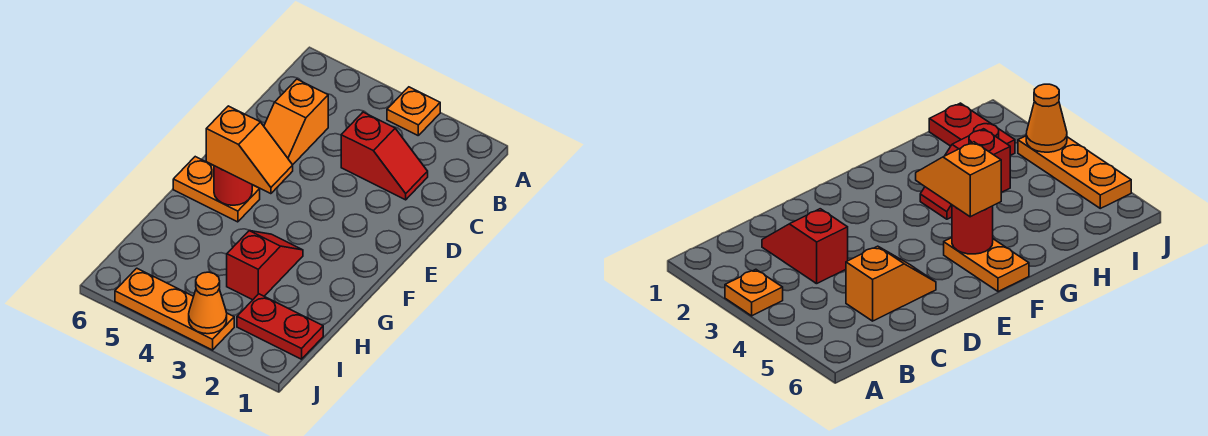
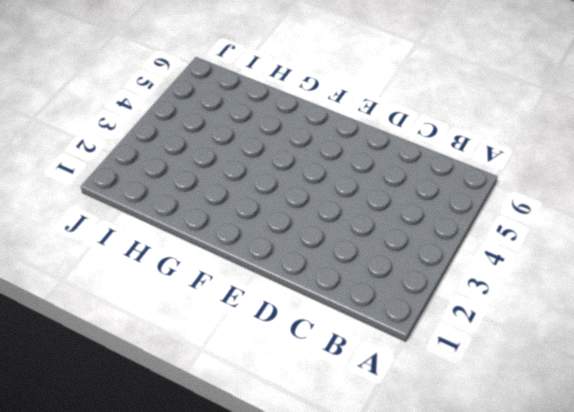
none -> orange plate A3 level 1
none -> red slope C2:C3 level 1 top 3

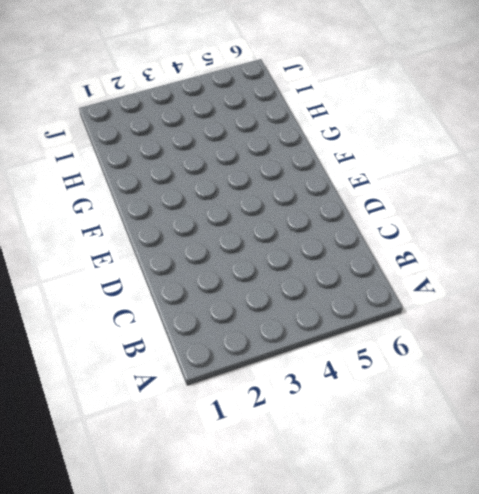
none -> orange plate A3 level 1
none -> red slope C2:C3 level 1 top 3

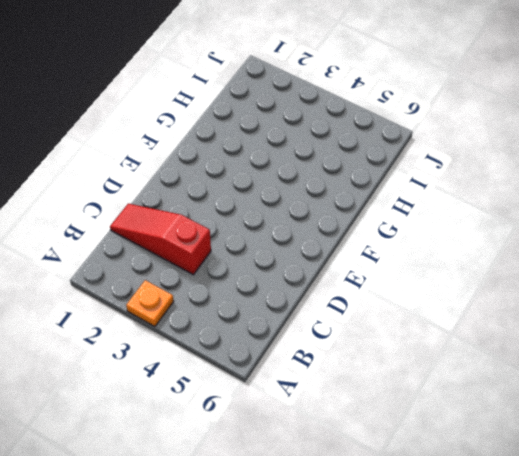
red slope C1:C3 level 1 top 3 -> red slope C2:C3 level 1 top 3
none -> orange slope C5:D5 level 1 top C
none -> orange plate F5:F6 level 1

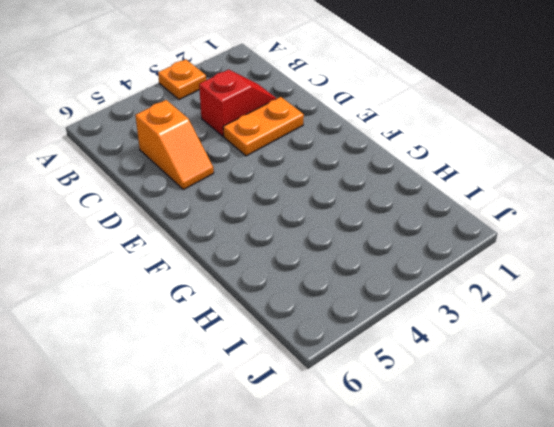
orange plate D2:D3 level 1 -> orange plate F5:F6 level 1
none -> red slope G3:H3 level 1 top H
none -> red plate I1:I2 level 1

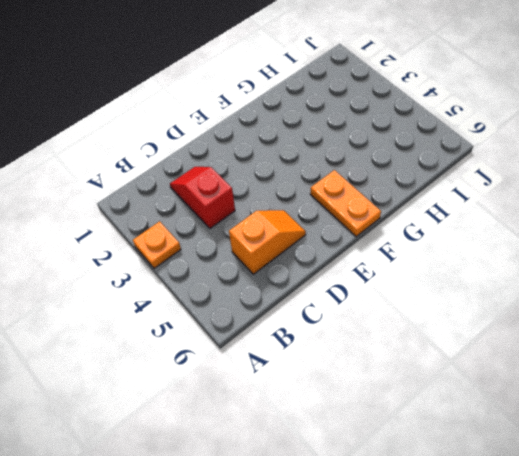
none -> red slope G3:H3 level 1 top H
none -> red plate I1:I2 level 1

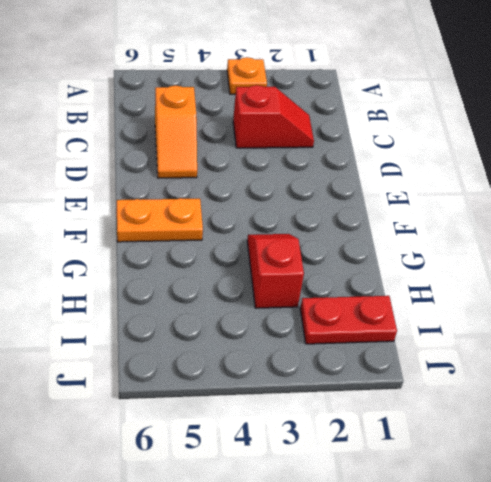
none -> orange plate J3:J5 level 1
none -> red round brick F5 level 2

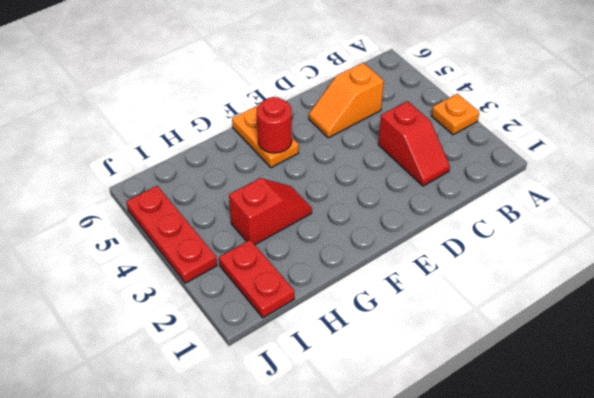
red plate J3:J5 level 1 -> orange plate J3:J5 level 1
none -> orange cone J3 level 2
none -> orange slope F4:F5 level 3 top 5

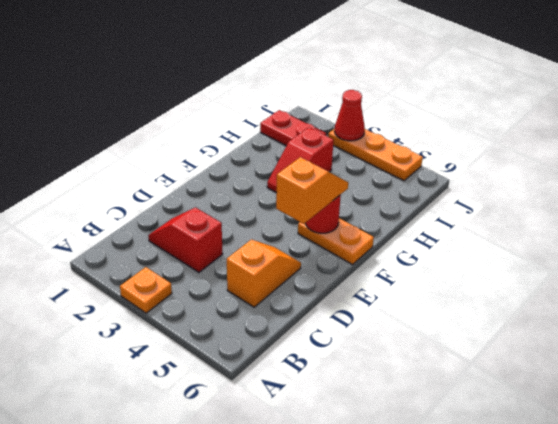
orange slope E5:F5 level 3 top E -> orange slope F4:F5 level 3 top 5
red cone J3 level 2 -> orange cone J3 level 2

